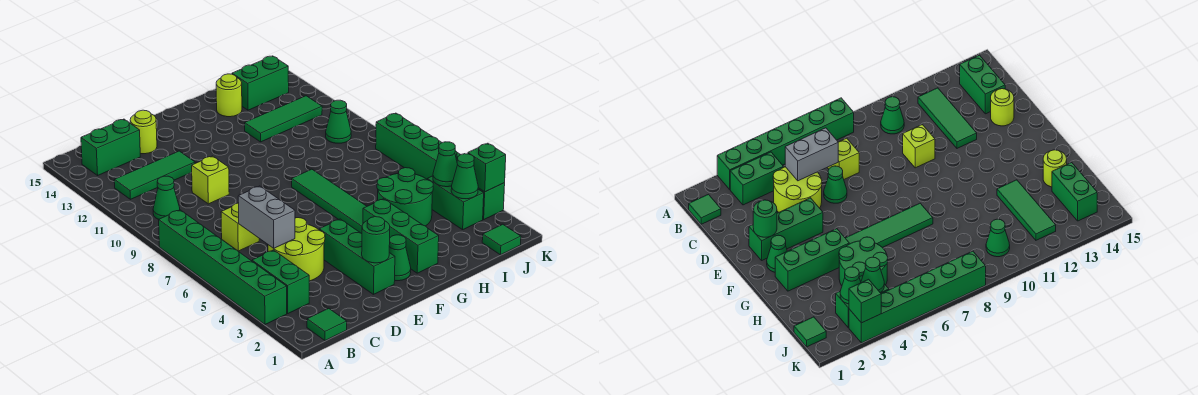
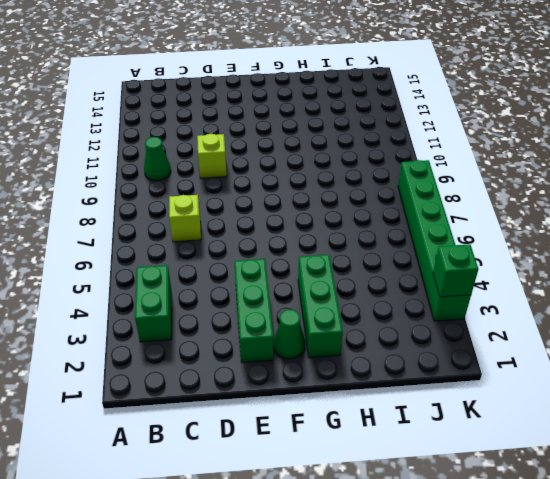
none -> green brick A3:A8 level 1
none -> green tile B1 level 1
none -> green tile B12:D12 level 1

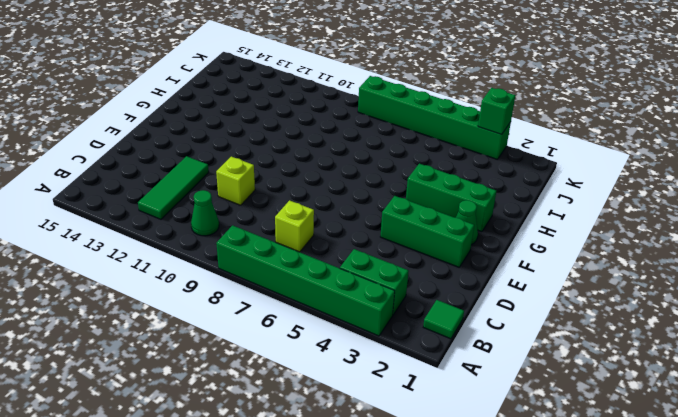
none -> green brick B14:C14 level 1
none -> lime round brick C4:D5 level 1
none -> green cone D6 level 1

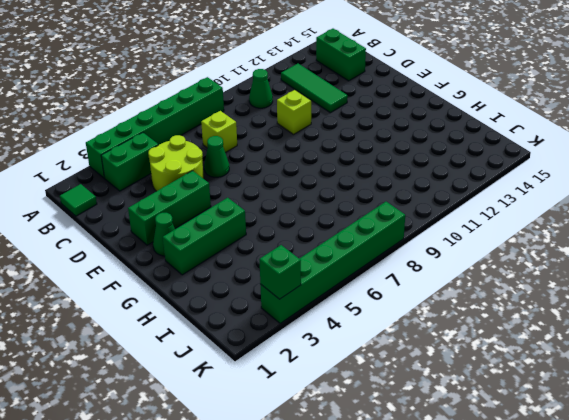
none -> lime round brick D14 level 1
none -> green tile G5:G8 level 1
none -> green round brick H4:I5 level 1

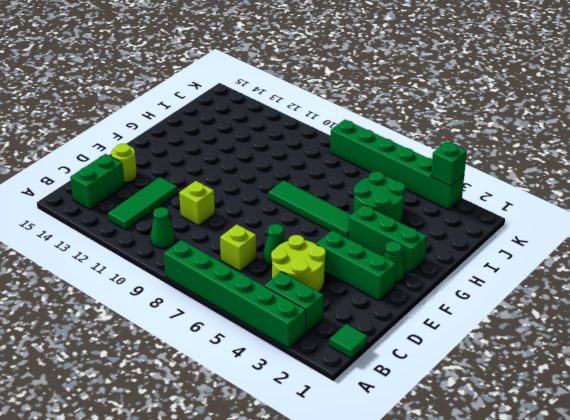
none -> green tile H12:J12 level 1
none -> lime round brick H14 level 1
none -> green brick I14:J14 level 1

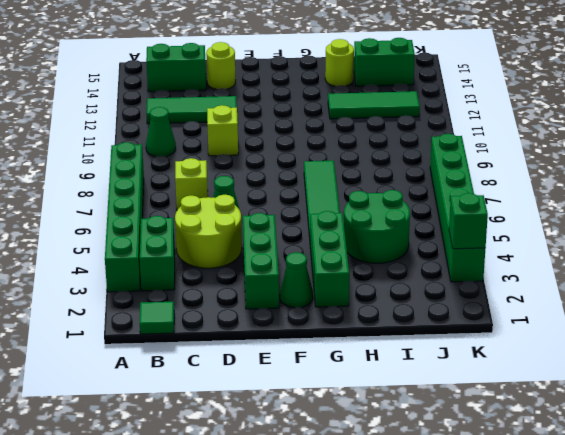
none -> green tile J1 level 1
none -> green brick J3:J4 level 1
none -> green cone J10 level 1

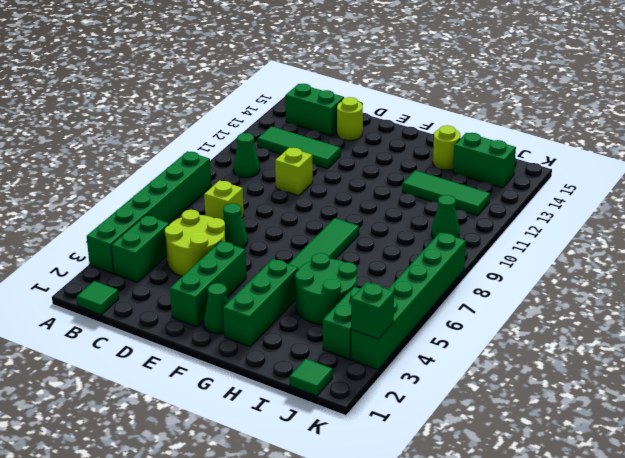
none -> grey brick C5:C6 level 2
none -> green round brick E2 level 2
none -> green cone J3 level 2

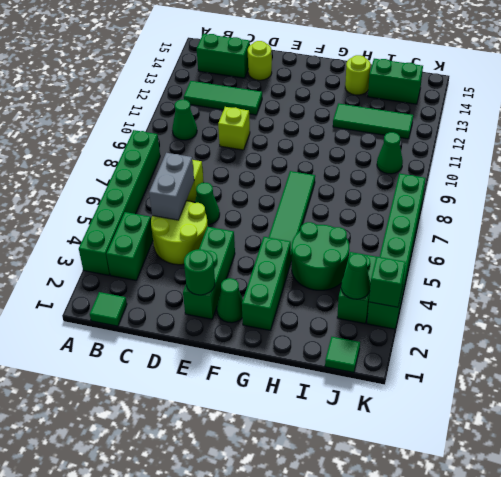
none -> green cone J4 level 2

